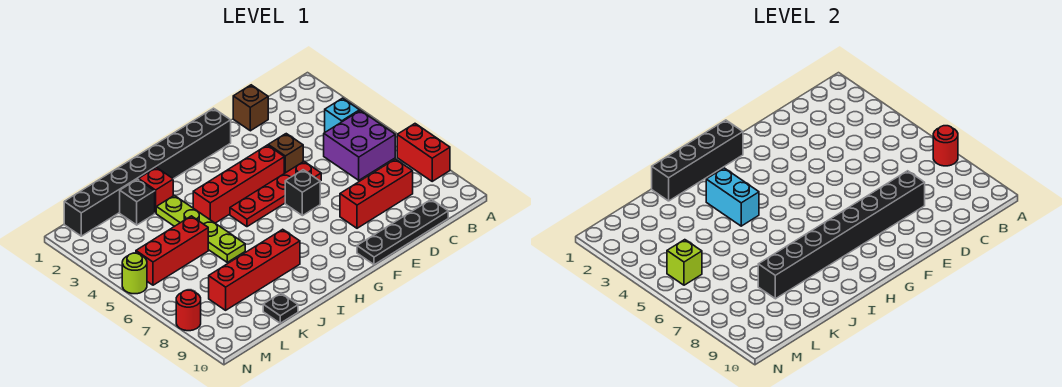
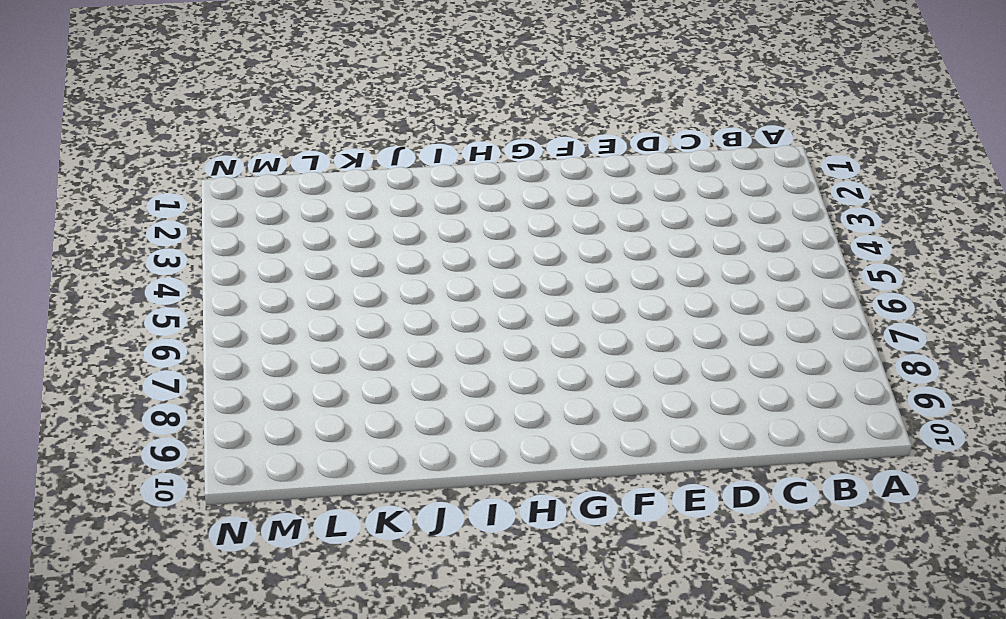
none -> red brick A7:A8 level 1
none -> cyan brick B4 level 1
none -> purple brick B5:C6 level 1

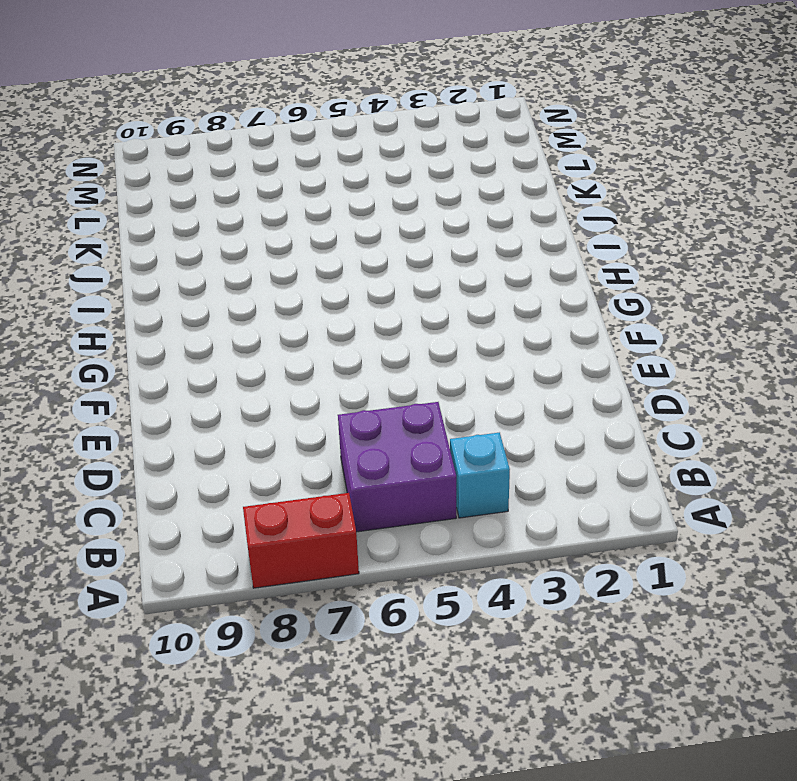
none -> red brick C8:E8 level 1
none -> black plate C10:F10 level 1
none -> brown brick D1 level 1

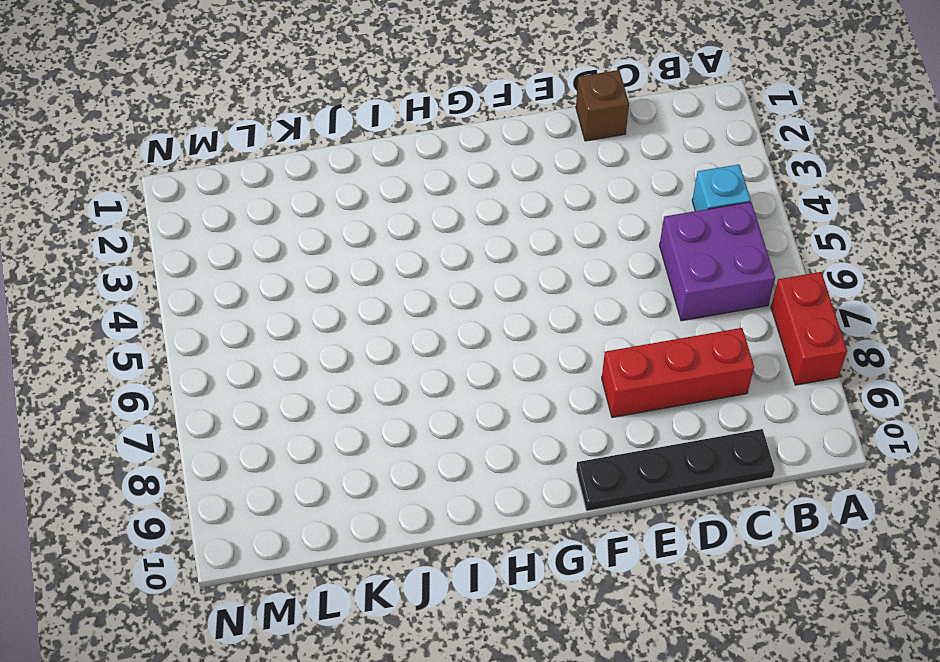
none -> brown brick E4 level 1
none -> red plate E5:H5 level 1
none -> black brick F1:M1 level 1

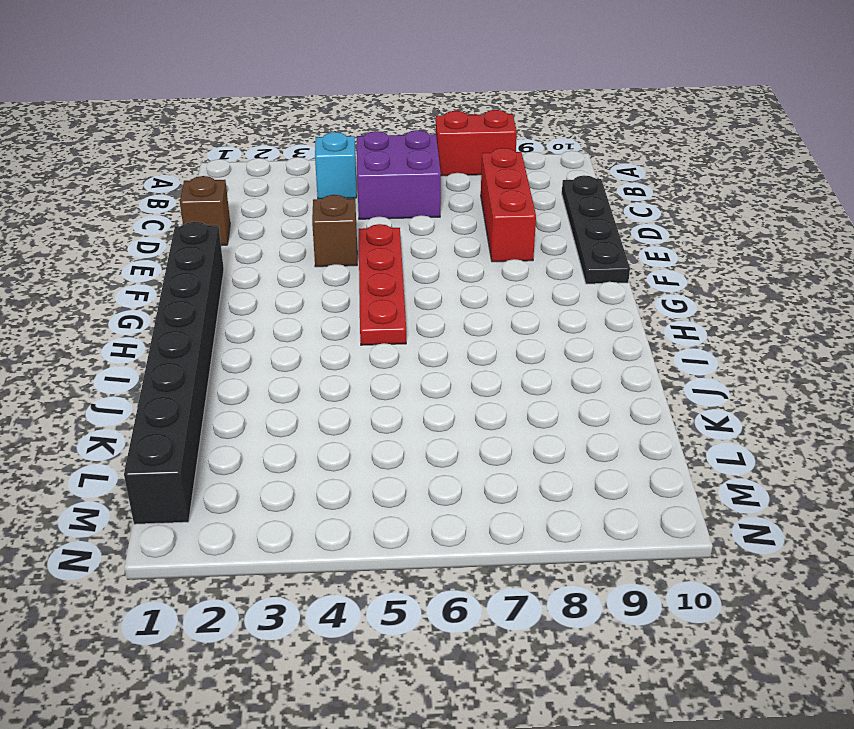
none -> red brick F4:I4 level 1
none -> black brick F6 level 1
none -> red brick I8:L8 level 1

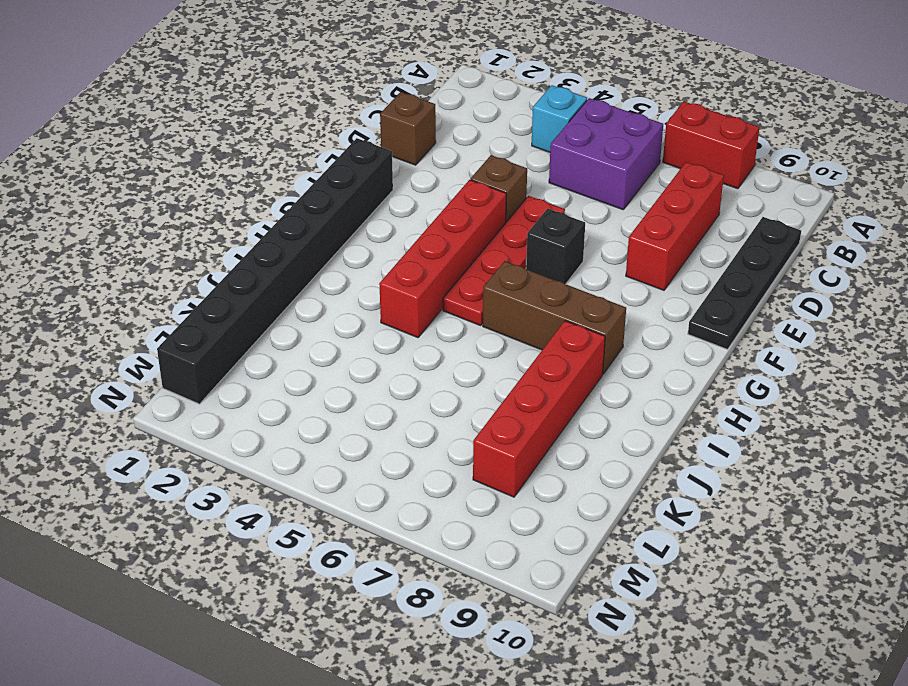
brown brick H6:H8 level 1 -> none
none -> red brick J2 level 1
none -> lime plate J3:J6 level 1
none -> black brick K2 level 1

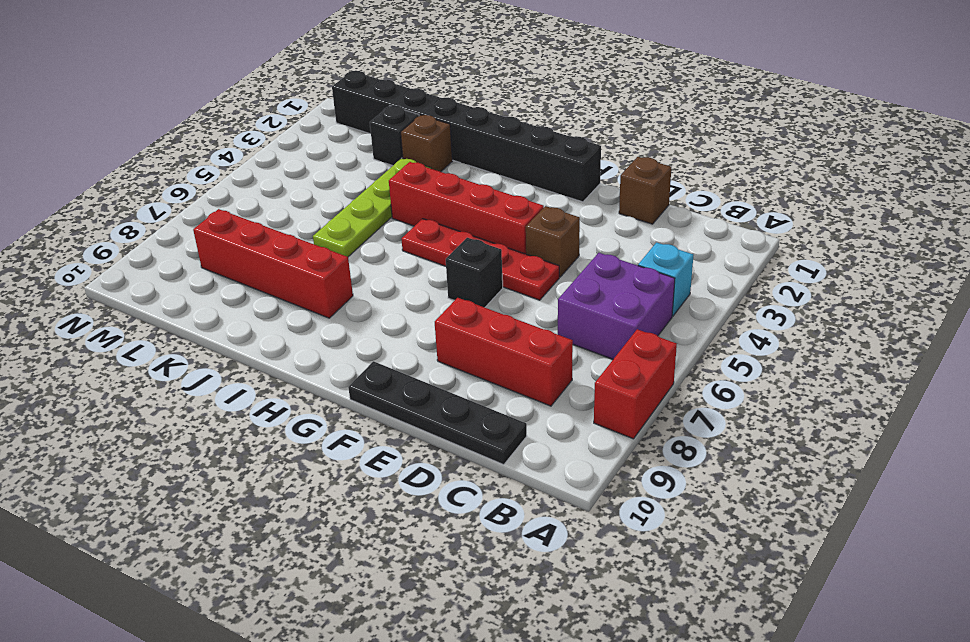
brown brick J2 level 1 -> red brick J2 level 1
none -> red brick K5:M5 level 1
none -> black plate K10 level 1
none -> lime round brick N5 level 1

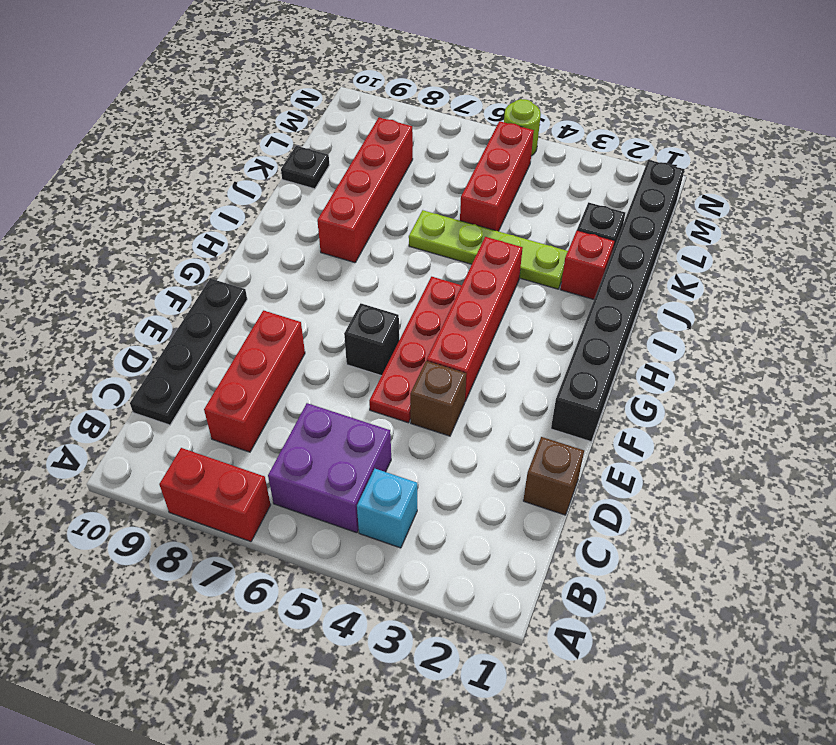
none -> red round brick N8 level 1
none -> red round brick A7 level 2
none -> black brick D8:K8 level 2

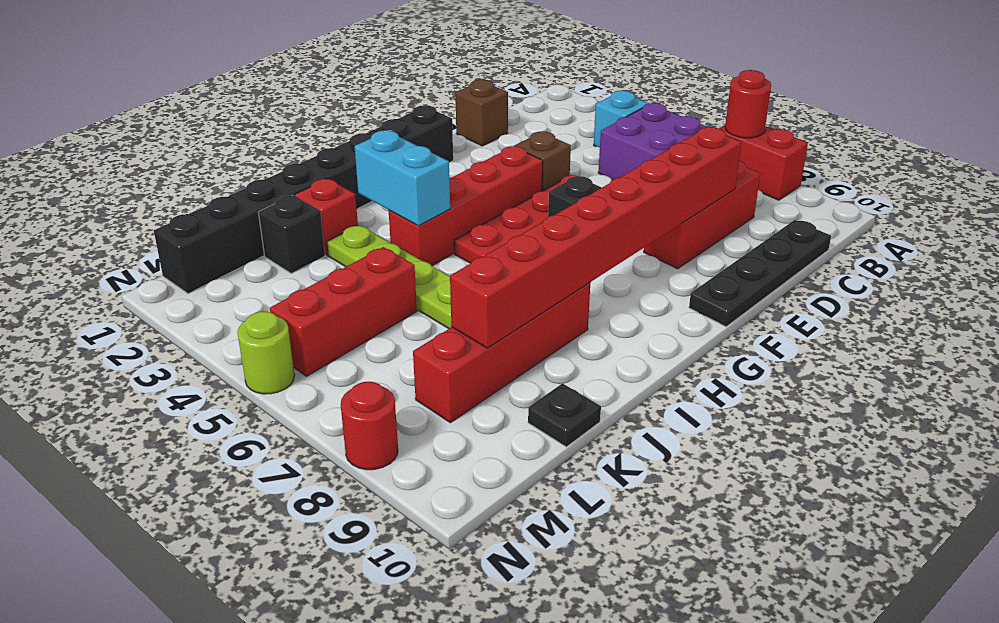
red brick D8:K8 level 2 -> black brick D8:K8 level 2
none -> black brick G1:J1 level 2
none -> lime brick M5 level 2

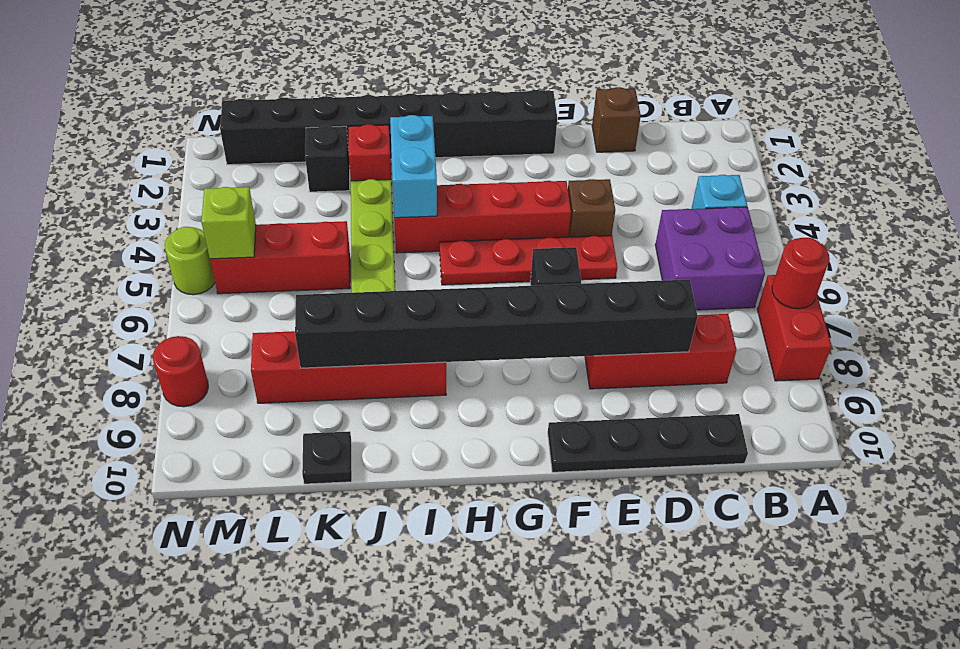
none -> black brick G1:J1 level 2

